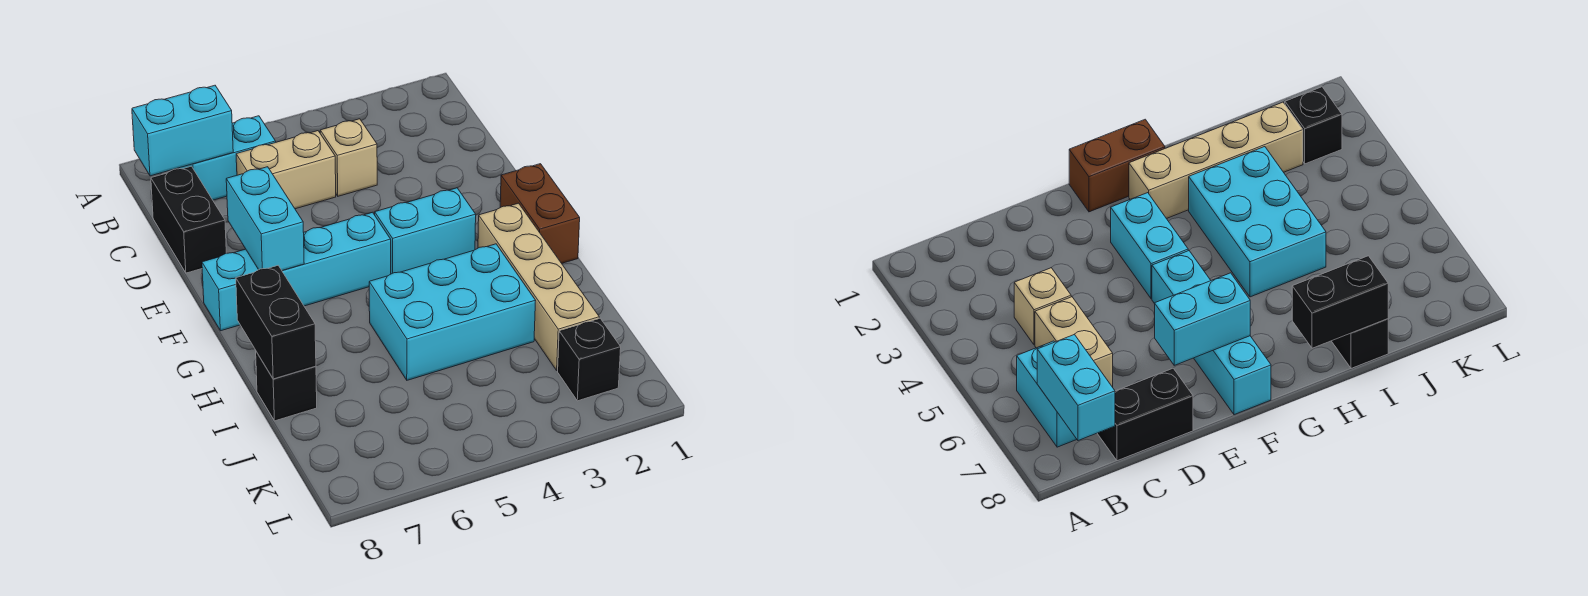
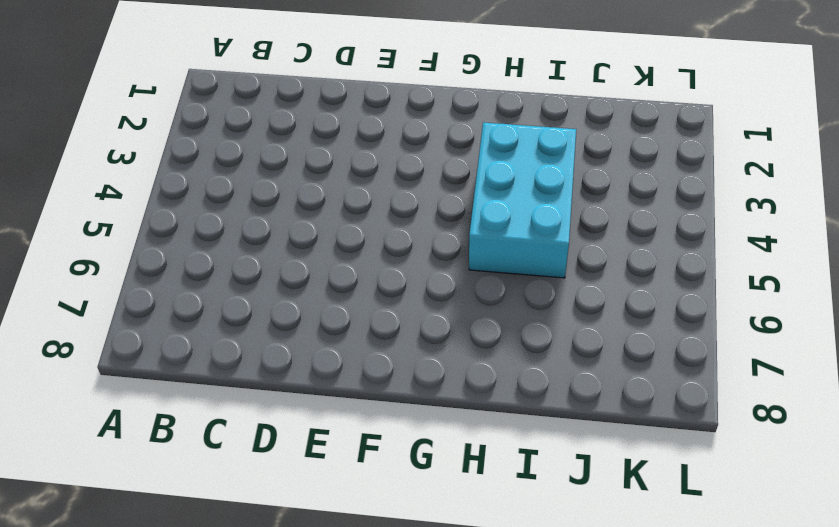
none -> cyan brick B6:B7 level 1
none -> tan brick C4 level 1
none -> tan brick C5:C6 level 1

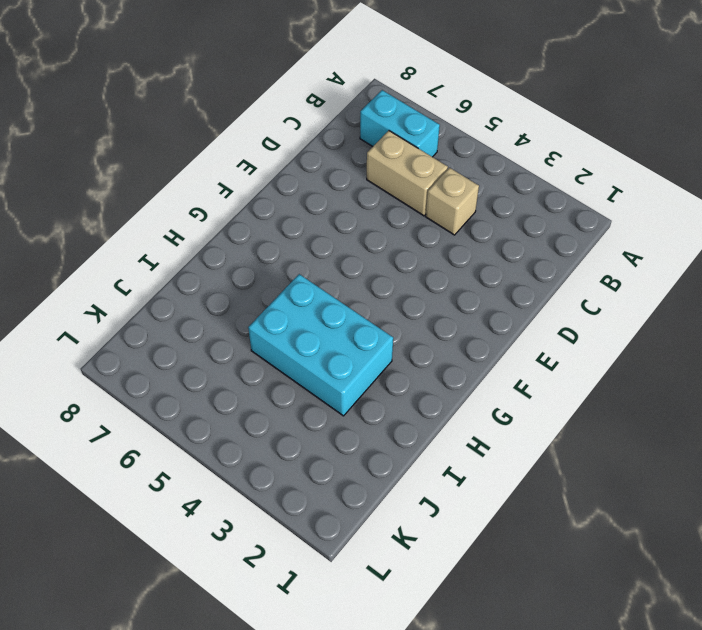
none -> black brick C8:D8 level 1
none -> brown brick F1:G1 level 1
none -> cyan brick F3:F4 level 1

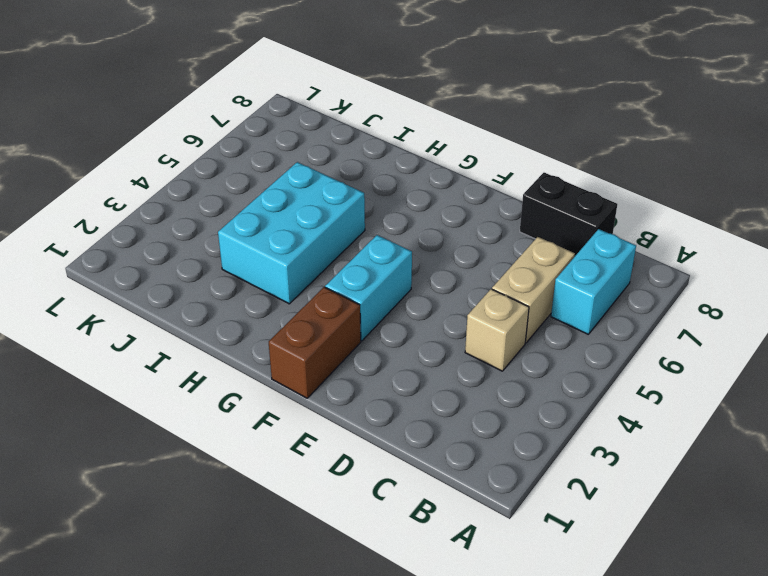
brown brick F1:F2 level 1 -> brown brick F1:G1 level 1
none -> cyan brick F5:F8 level 1
none -> tan brick G2:J2 level 1
none -> black brick I8 level 1

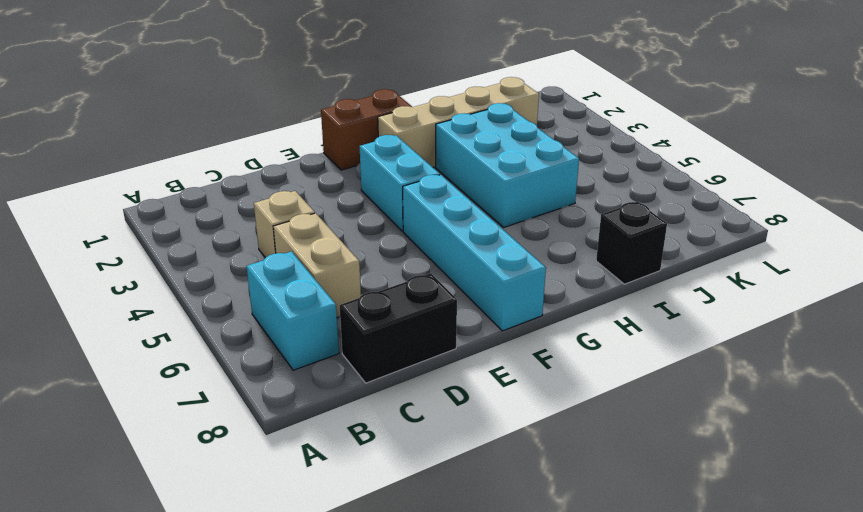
none -> black brick K2 level 1
none -> cyan brick B7:B8 level 2
none -> cyan brick E7:F7 level 2

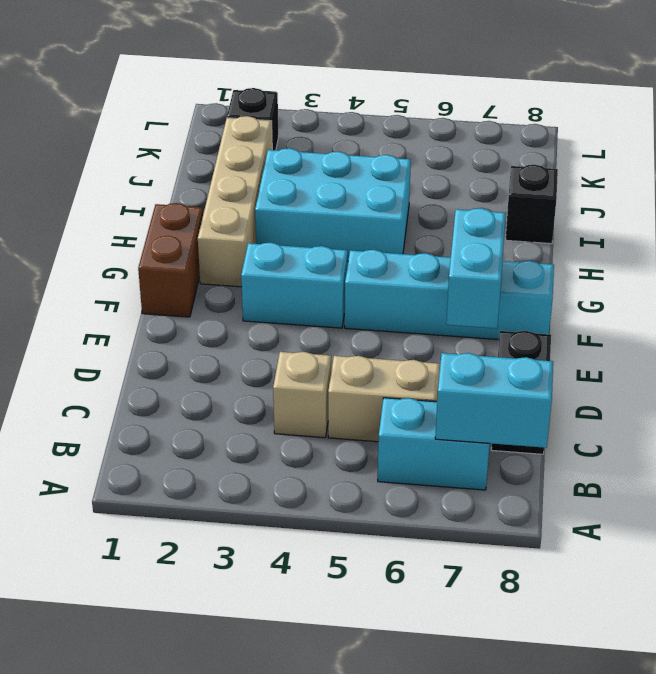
none -> black brick H8:I8 level 2

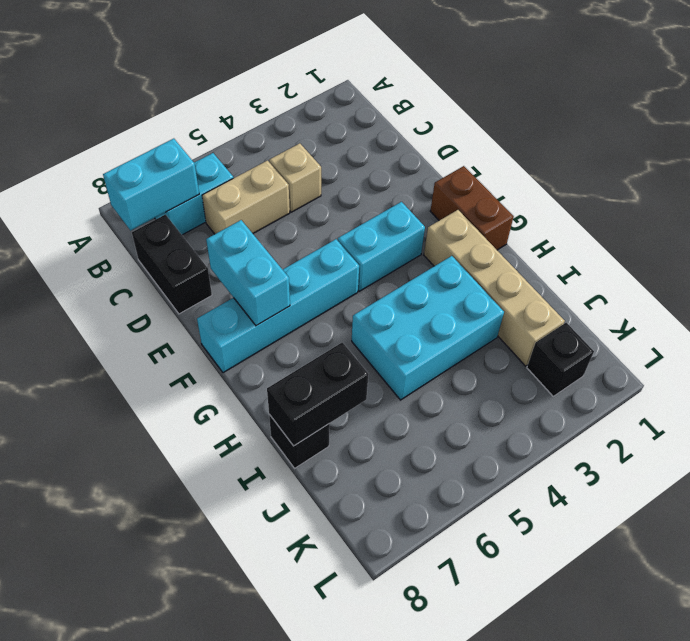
black brick I7:I8 level 2 -> black brick H8:I8 level 2

